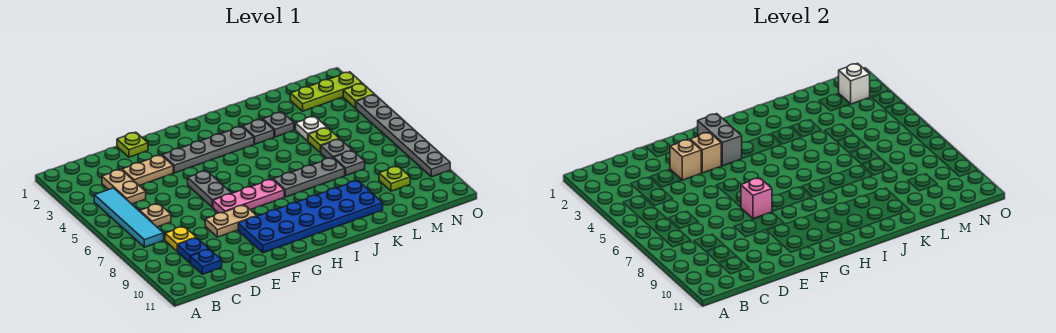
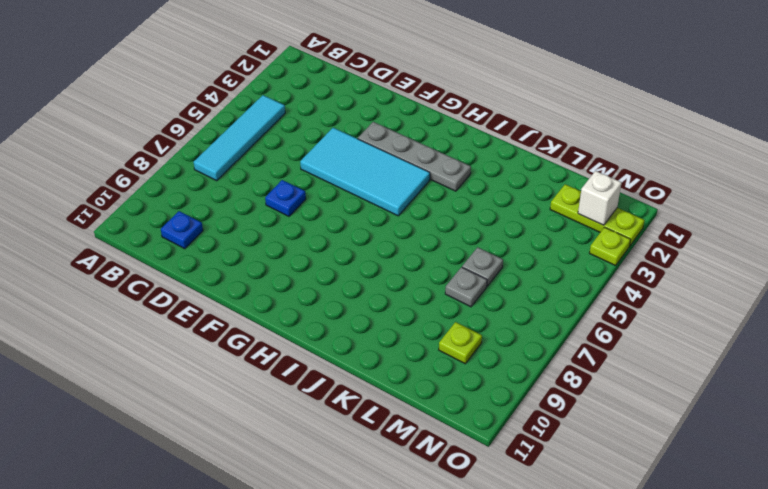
cyan tile E4:H5 level 1 -> grey plate F5:F6 level 1
blue plate E7 level 1 -> blue plate C9 level 1
none -> tan plate C3:C4 level 1
none -> tan plate C6 level 1
none -> yellow plate C8 level 1

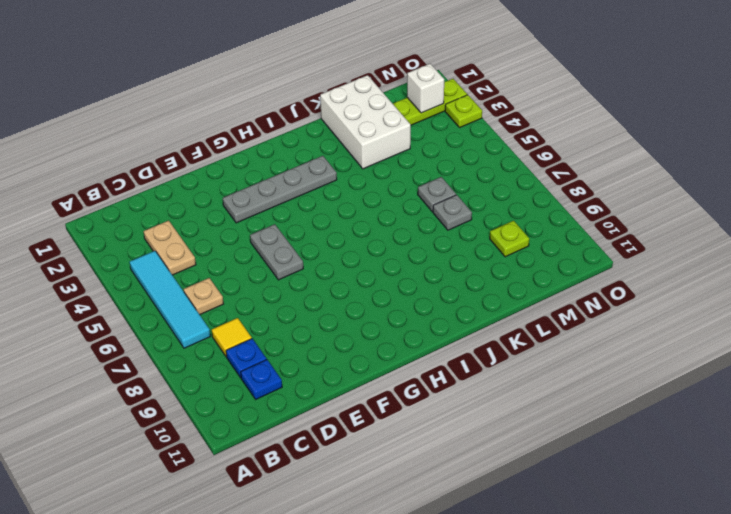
yellow tile C8 level 1 -> yellow plate C8 level 1
white brick K1:L3 level 1 -> grey plate K3 level 1
none -> tan plate D3:E3 level 1
none -> lime plate E1 level 1
none -> tan plate E8:F8 level 1

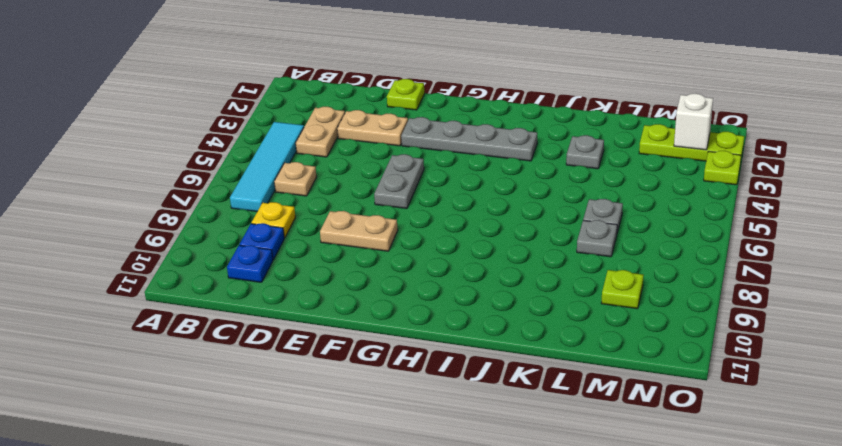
none -> pink plate F7:H7 level 1
none -> blue plate F9:K10 level 1
none -> grey plate I7:K7 level 1

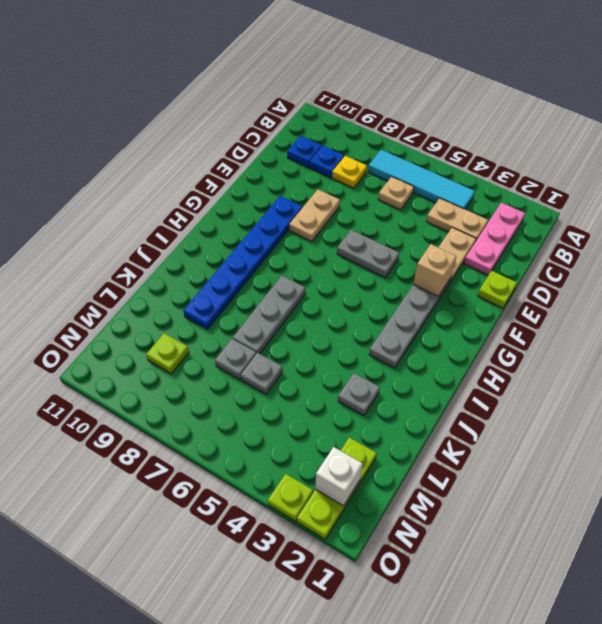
pink plate B2:D2 level 1 -> pink plate F7:H7 level 1
blue plate F9:K9 level 1 -> blue plate F9:K10 level 1
none -> grey plate J3 level 1
none -> white plate L4 level 1
none -> lime plate L5 level 1

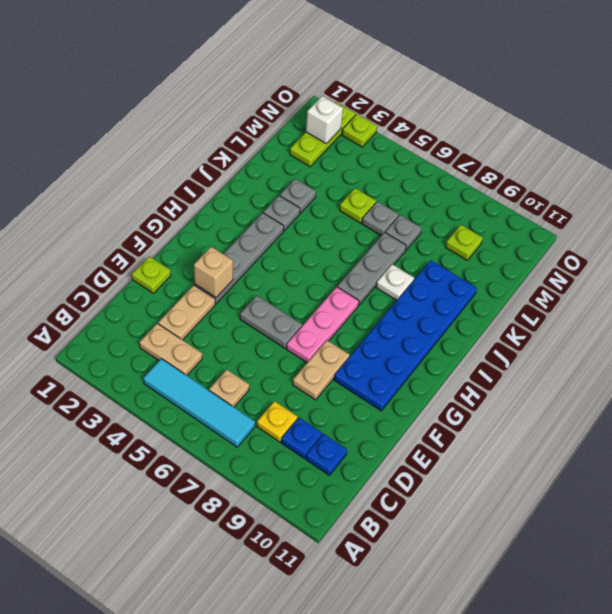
white plate J8 level 1 -> white plate L4 level 1
none -> grey plate O4:O9 level 1
none -> tan brick E3 level 2
none -> pink brick F7 level 2

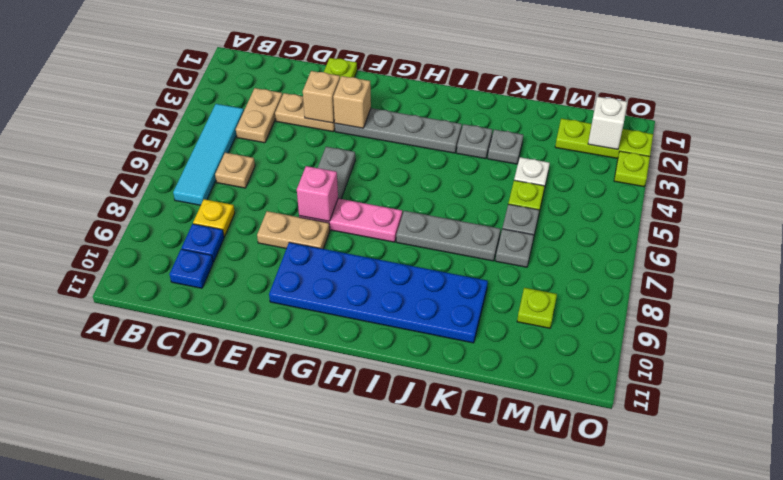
none -> grey plate O4:O9 level 1
none -> grey brick G2:G3 level 2

